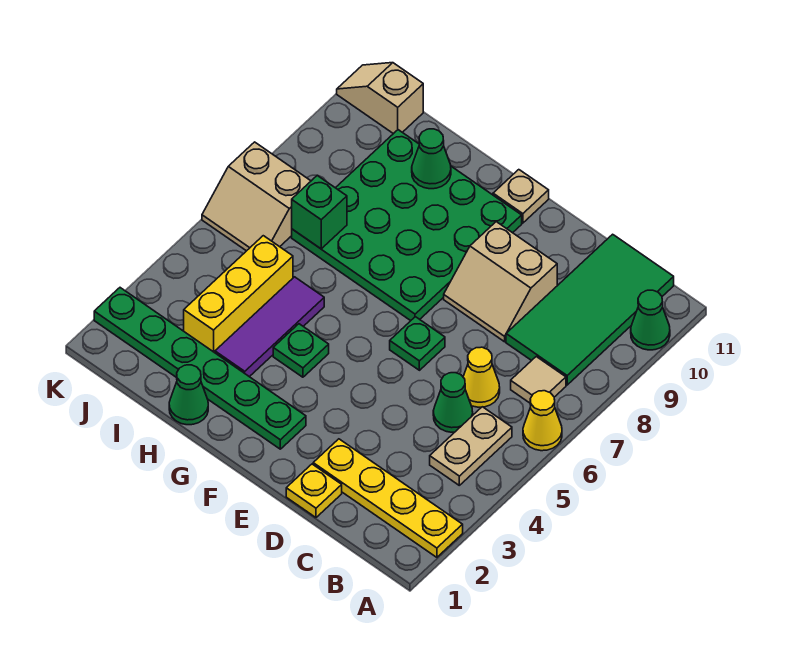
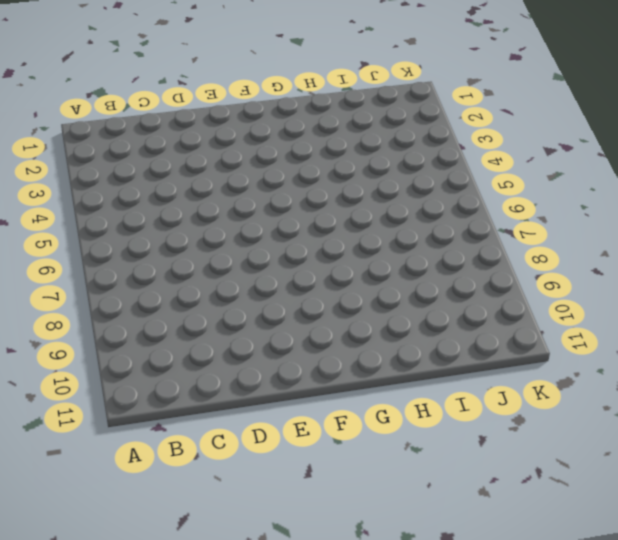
none -> yellow plate A2:D2 level 1
none -> yellow cone A6 level 1
none -> green cone A10 level 1

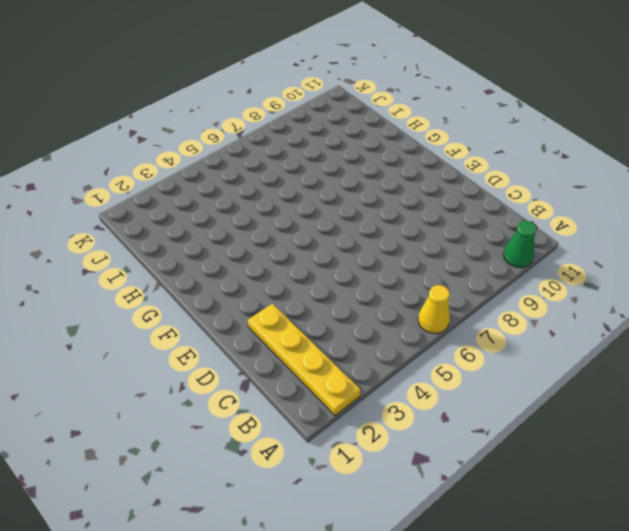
none -> tan plate B4:B5 level 1
none -> tan tile B7 level 1
none -> green tile B8:C11 level 1

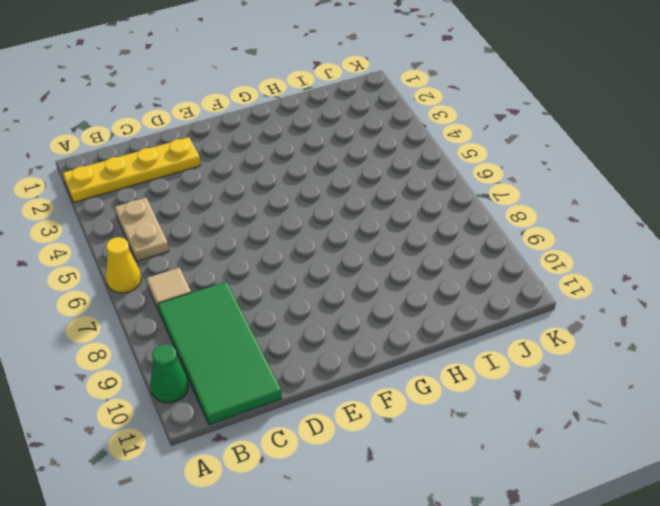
none -> green cone C5 level 1
none -> yellow cone C6 level 1
none -> yellow plate D1 level 1

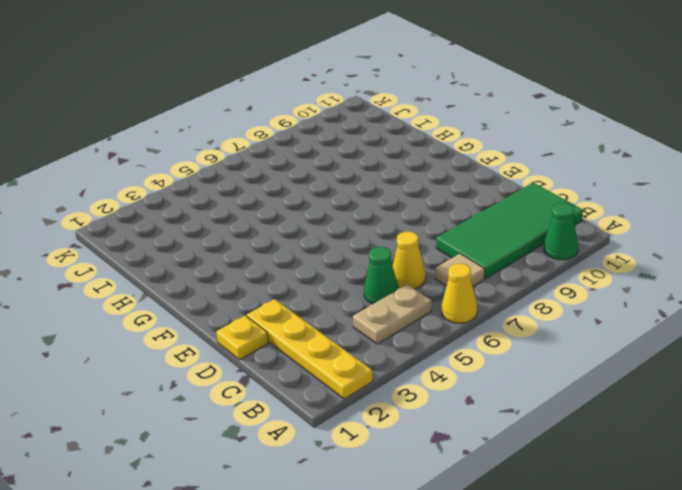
none -> tan slope D8:E9 level 1 top 9
none -> green plate E6 level 1
none -> green plate F2:K2 level 1

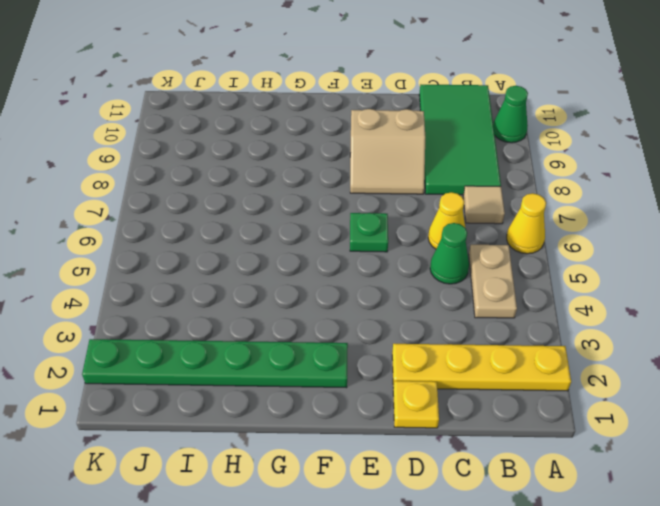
none -> green plate F7:I10 level 1
none -> tan plate F11 level 1
none -> green plate G4 level 1

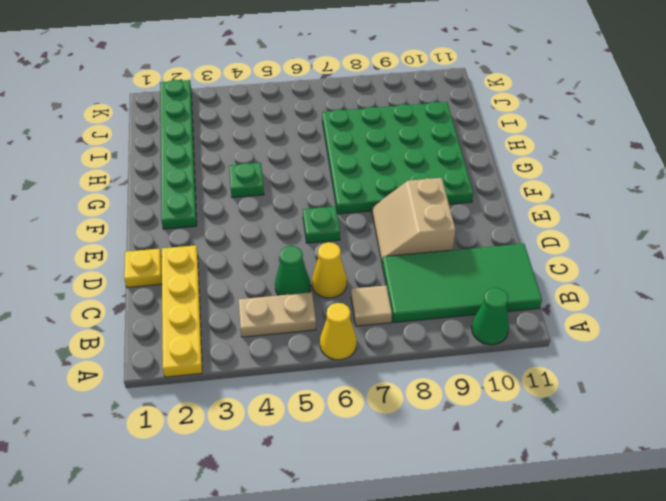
none -> tan plate F11 level 1
none -> green cone H1 level 1
none -> purple tile H3:H5 level 1

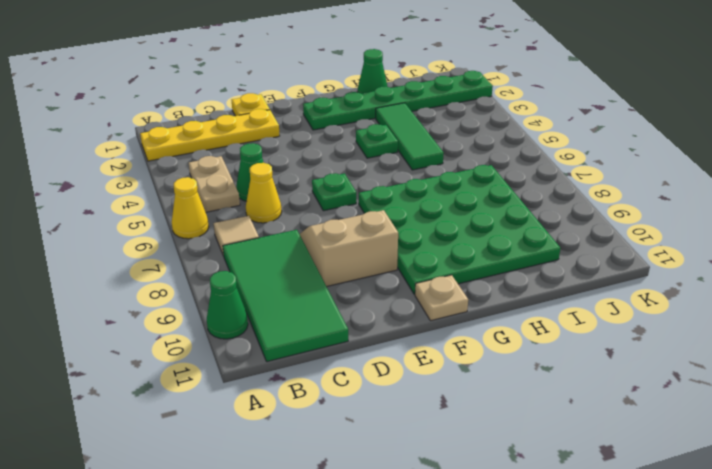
green tile H3:H5 level 1 -> purple tile H3:H5 level 1
none -> yellow brick I3:I5 level 1
none -> tan slope J6:K7 level 1 top 7
none -> tan slope J11:K11 level 1 top J

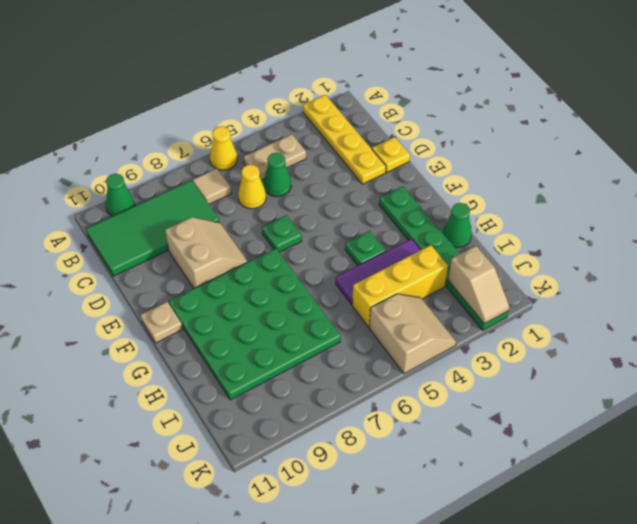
tan slope J2:K2 level 2 top J -> tan slope J11:K11 level 1 top J
tan slope J4:K5 level 1 top 5 -> tan slope J6:K7 level 1 top 7
none -> green cone H10 level 2
none -> green brick I7 level 2

